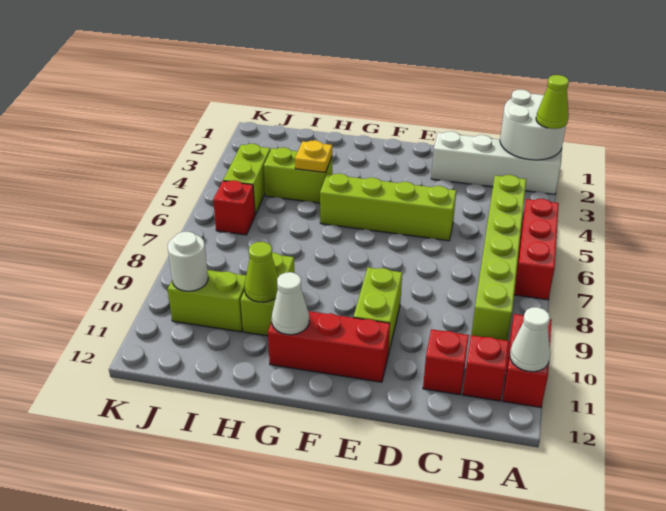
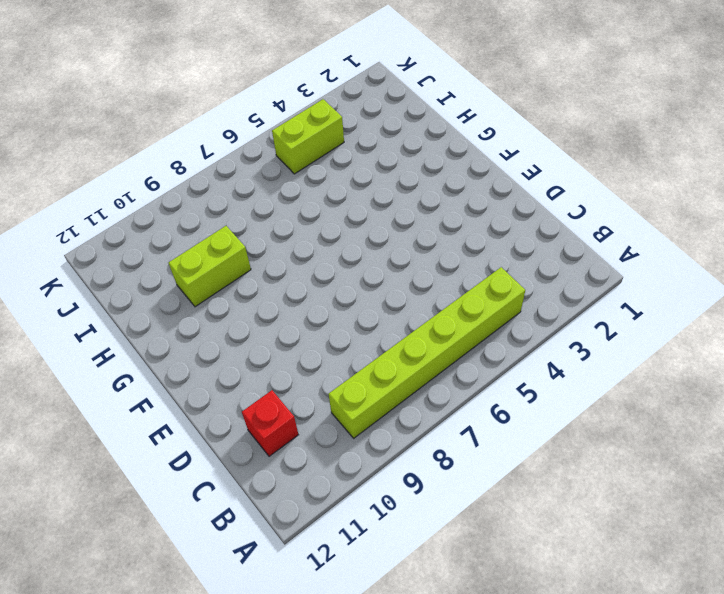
none -> white brick A2:D2 level 1
none -> red brick A5:A7 level 1
none -> red brick A10:A11 level 1

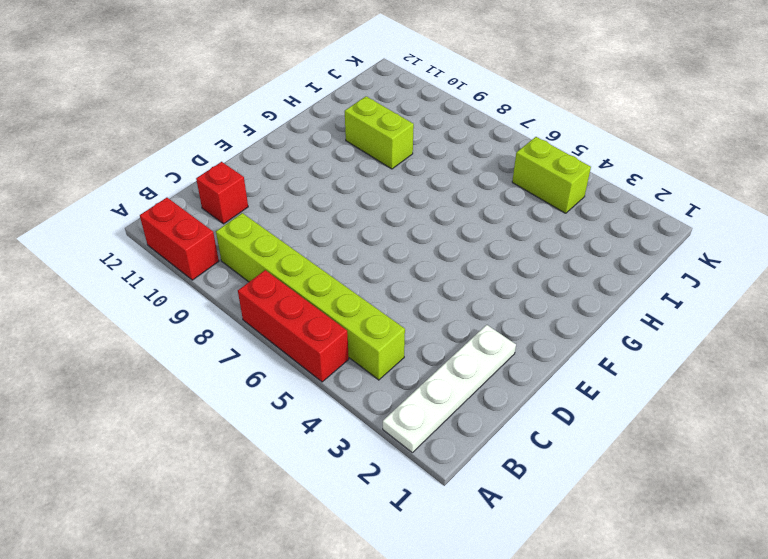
white plate A2:D2 level 1 -> white brick A2:D2 level 1
none -> red brick B11 level 1
none -> lime brick D5:G5 level 1
none -> lime brick E9:E10 level 1

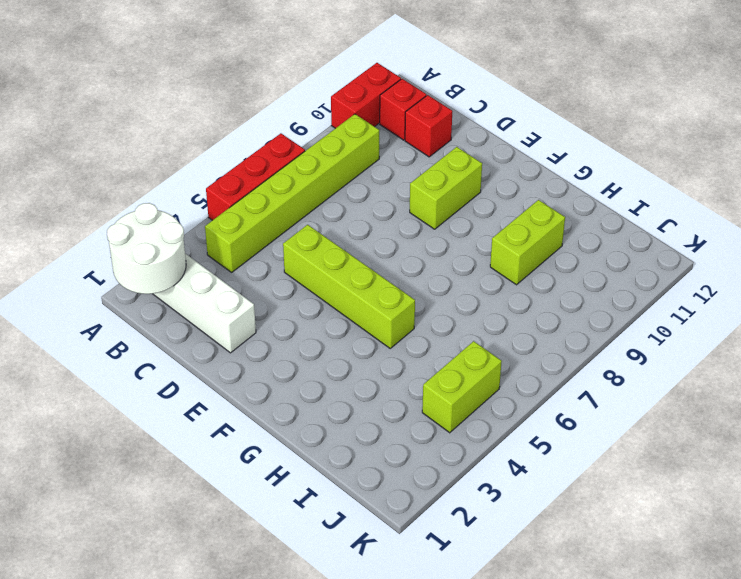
none -> red brick E11:G11 level 1
none -> lime brick H4:I4 level 1
none -> lime brick I10:J10 level 1

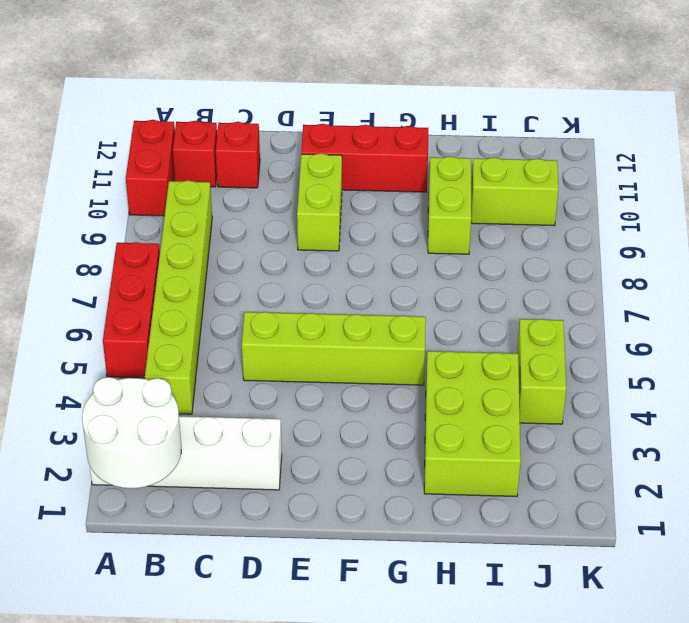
lime brick H2:I4 level 1 -> lime brick H4:I4 level 1
none -> red brick J6 level 1
none -> white cone A11 level 2
none -> white cone G11 level 2

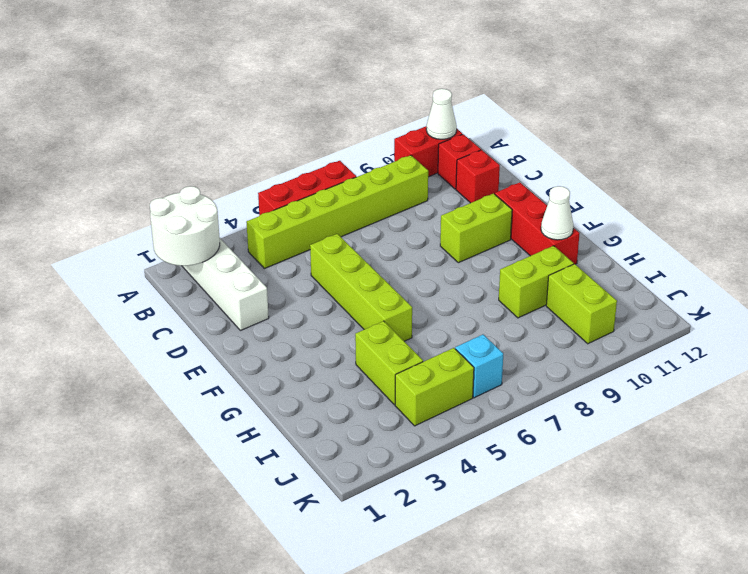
cyan brick J6 level 1 -> red brick J6 level 1
none -> yellow plate H4 level 2
none -> lime cone H10 level 2
none -> white round brick J10 level 2

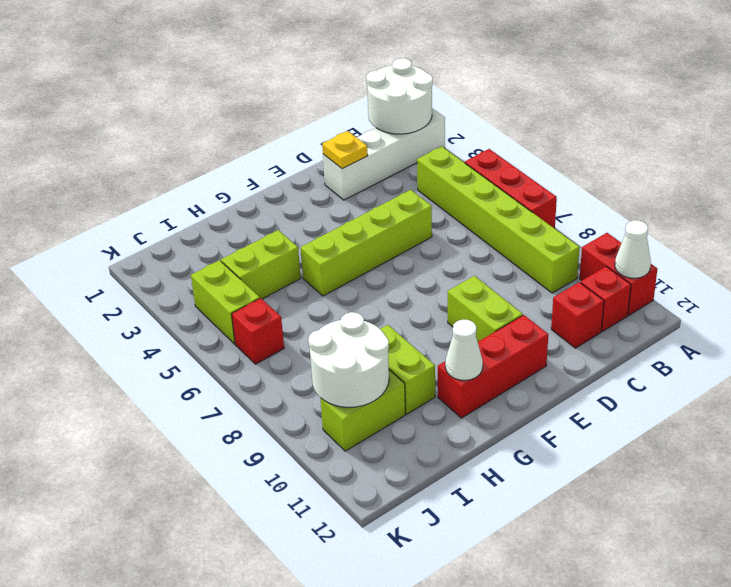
yellow plate D2 level 2 -> yellow plate H4 level 2
white round brick I9:J10 level 2 -> white round brick J10 level 2
none -> lime cone H10 level 2
none -> lime cone A2 level 3

